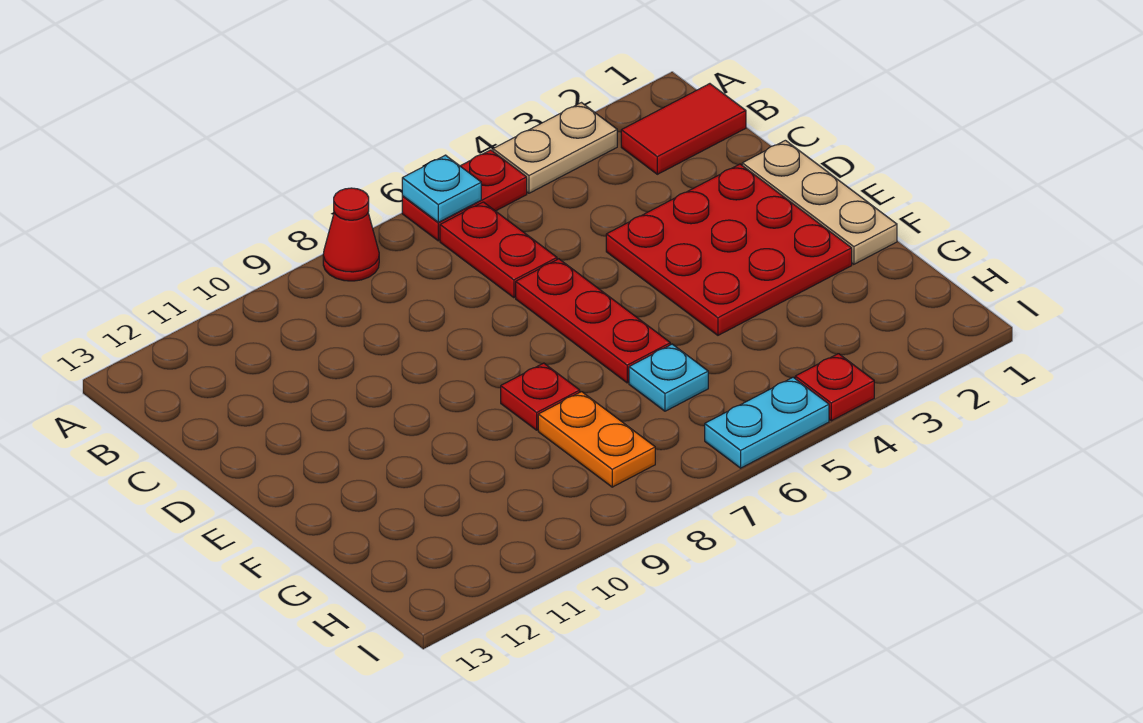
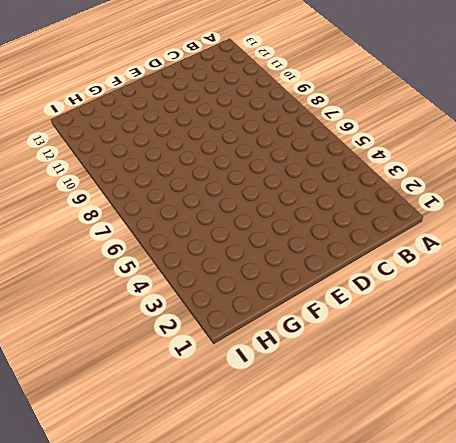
none -> tan plate A3:A4 level 1
none -> red plate A5:A6 level 1
none -> red cone A8 level 1

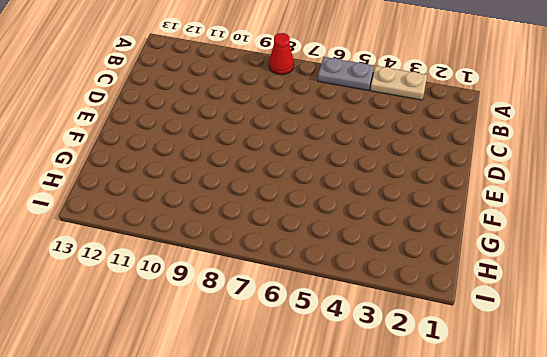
grey plate A5:A6 level 1 -> red plate A5:A6 level 1
none -> red tile B1:B2 level 1
none -> red plate B6:C6 level 1
none -> tan plate D1:F1 level 1

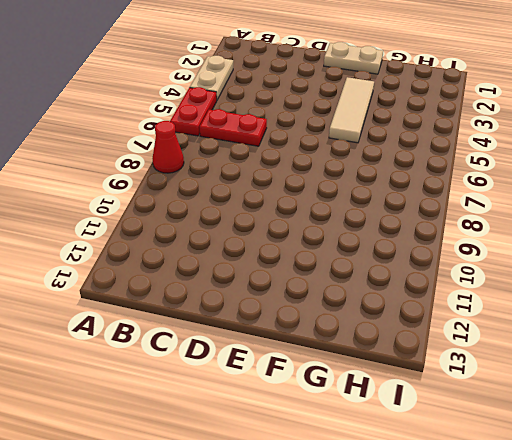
tan plate E1:F1 level 1 -> tan plate D1:F1 level 1
tan tile F3:F5 level 1 -> red plate D2:F4 level 1
none -> red tile B1:B2 level 1
none -> red plate D6:F6 level 1
none -> red plate F8 level 1

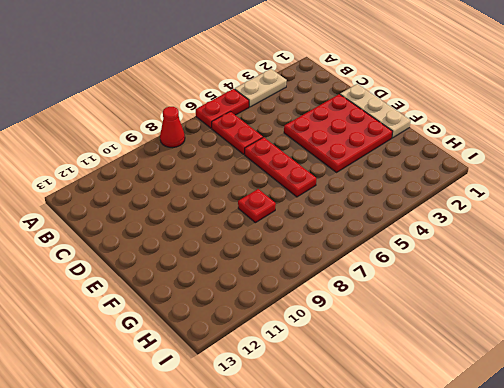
none -> red tile B1:B2 level 1
none -> cyan plate G6 level 1
none -> orange plate G8:H8 level 1

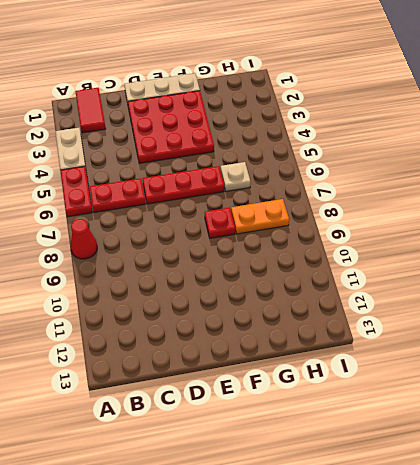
tan plate G6 level 1 -> cyan plate G6 level 1
none -> red plate I4 level 1
none -> cyan plate I5:I6 level 1
none -> cyan plate A6 level 2

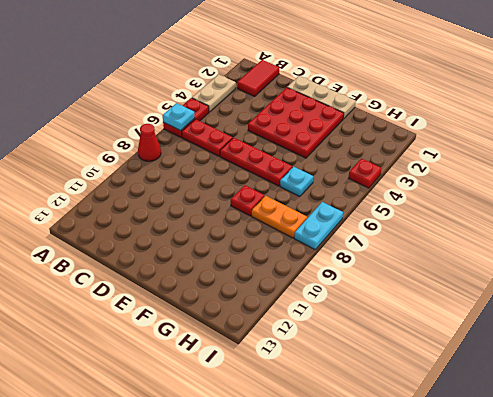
cyan plate I7:I8 level 1 -> cyan plate I5:I6 level 1

